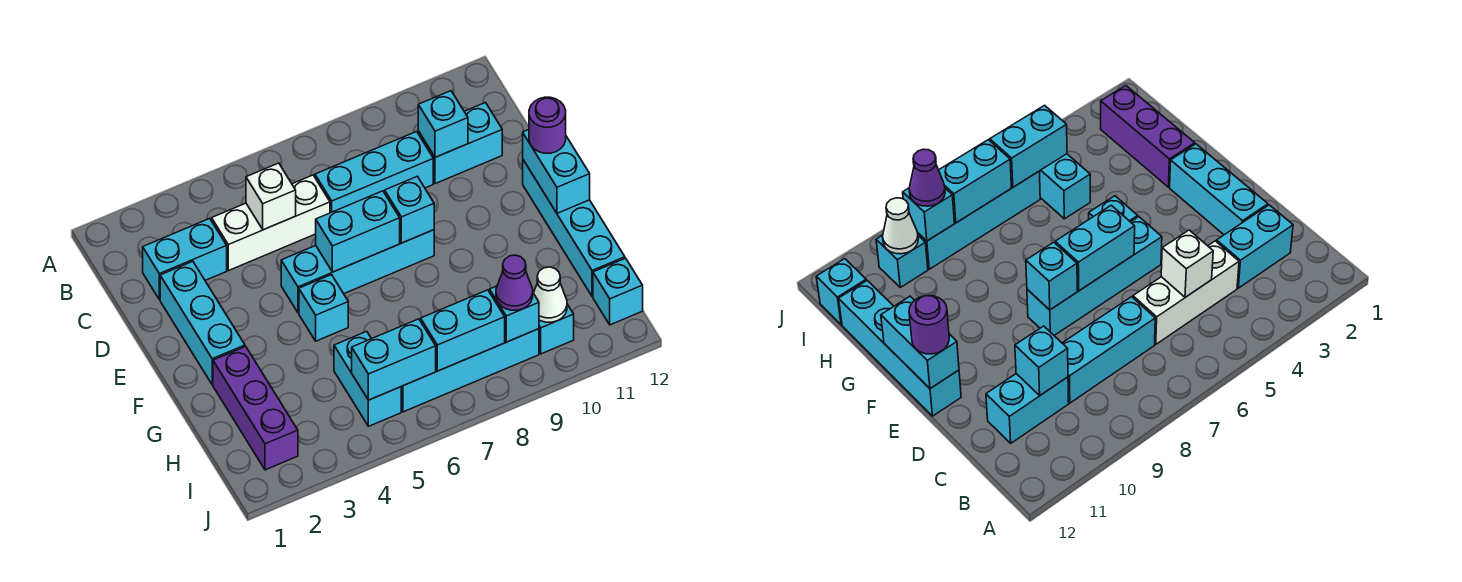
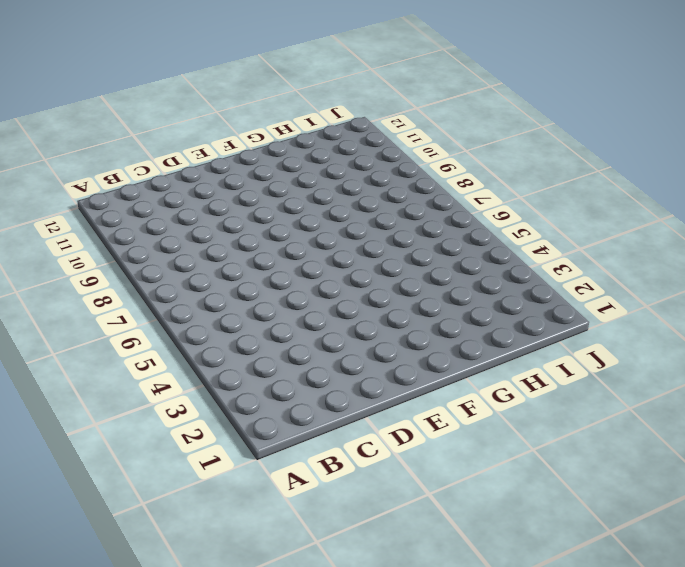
none -> cyan brick C2:C3 level 1
none -> white brick C4:C6 level 1
none -> cyan brick C7:C9 level 1

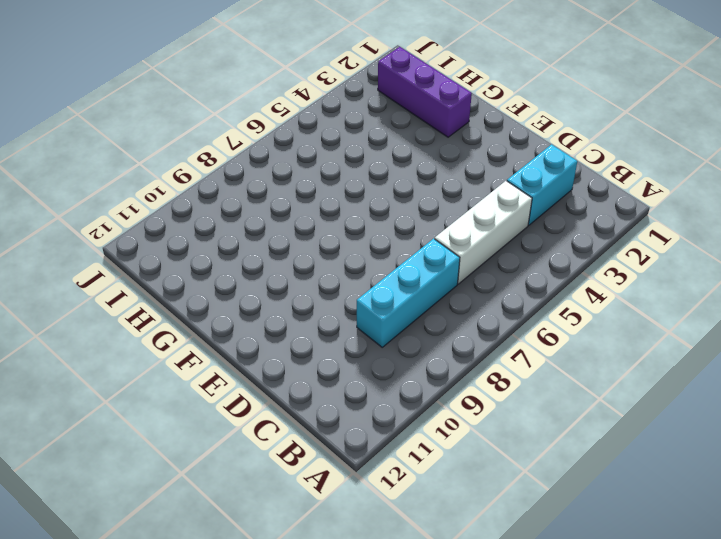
none -> cyan brick C10:C11 level 1
none -> cyan brick D2:F2 level 1
none -> cyan brick E5:E8 level 1

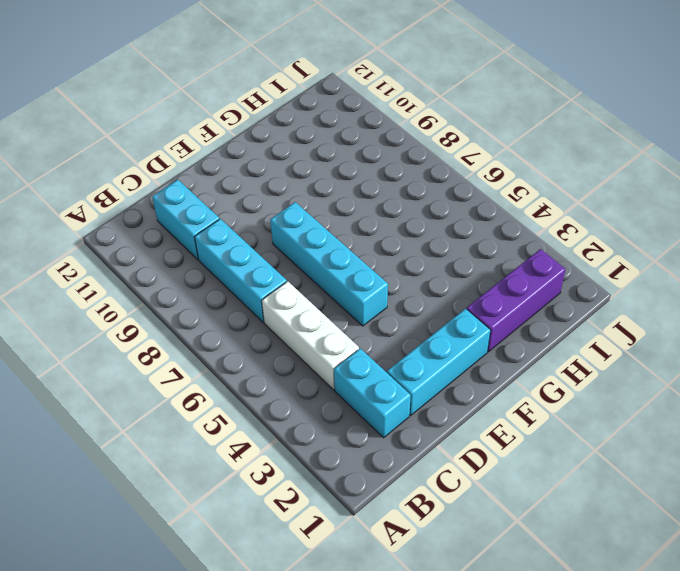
none -> cyan brick E12:H12 level 1
none -> cyan brick F5 level 1
none -> cyan brick H5:I5 level 1

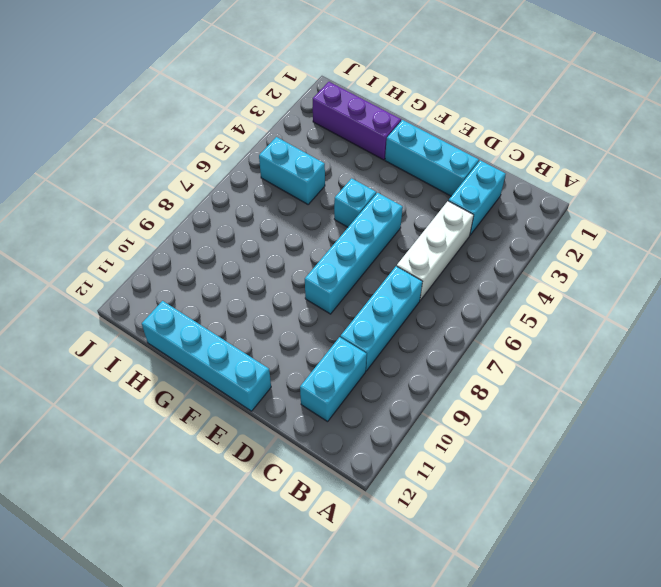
none -> cyan brick I6:I9 level 1
none -> cyan brick I10 level 1
none -> cyan brick I12 level 1

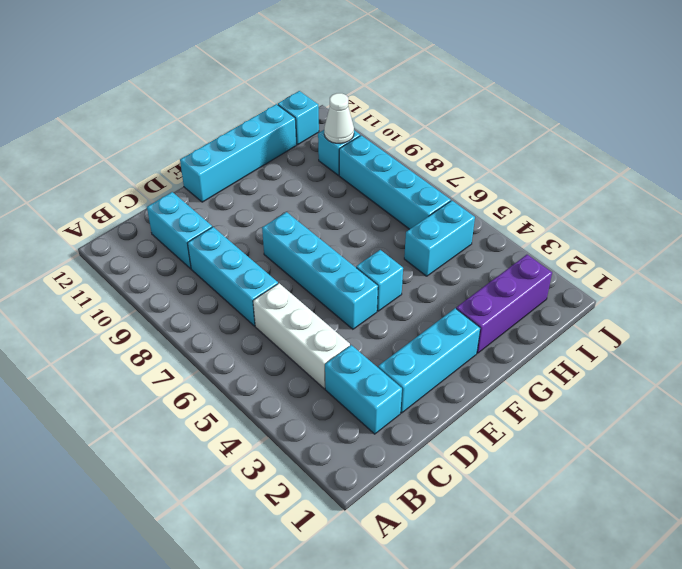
none -> white brick C5 level 2
none -> cyan brick C10 level 2
none -> cyan brick E6:E7 level 2

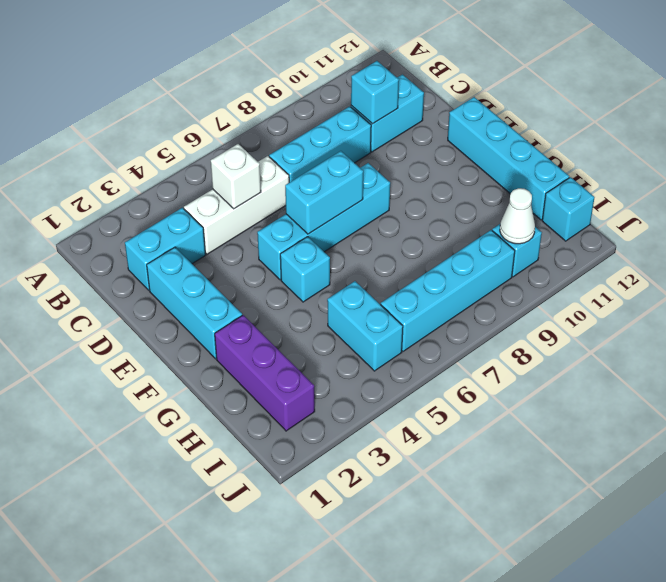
none -> cyan brick E8 level 2
none -> cyan brick E12:F12 level 2
none -> cyan brick I5:I6 level 2

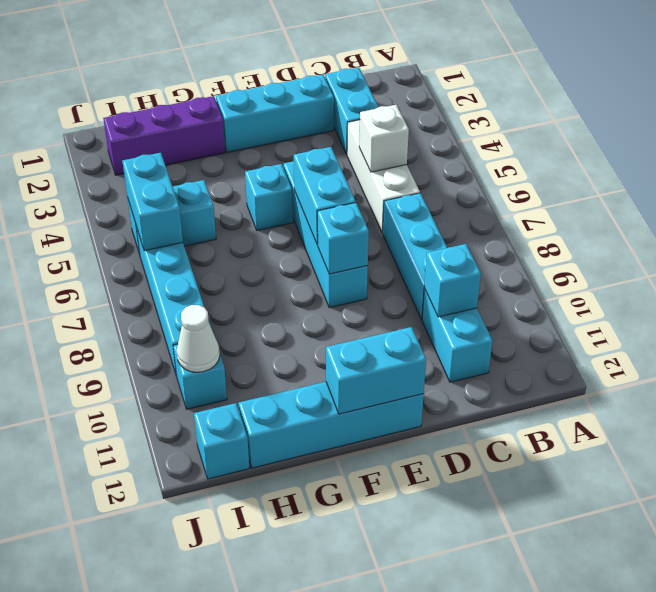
none -> cyan brick I7:I8 level 2
none -> cyan brick I9 level 2
none -> purple round brick E12 level 3

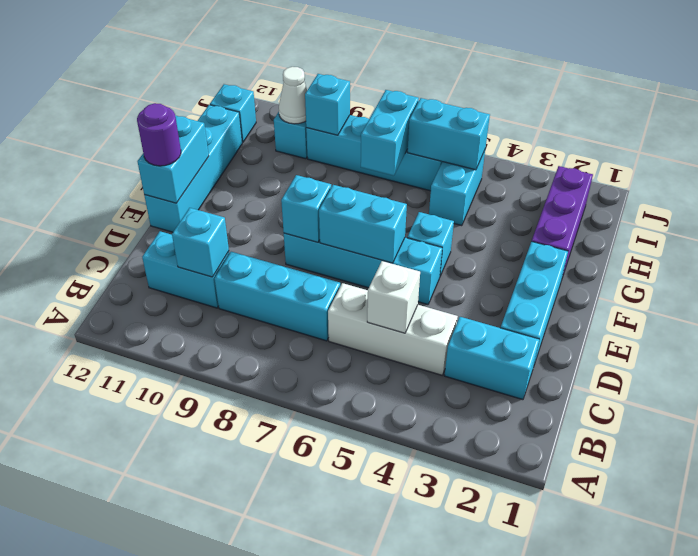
cyan brick H7:I7 level 2 -> cyan brick I7:I8 level 2
none -> purple cone I9 level 3

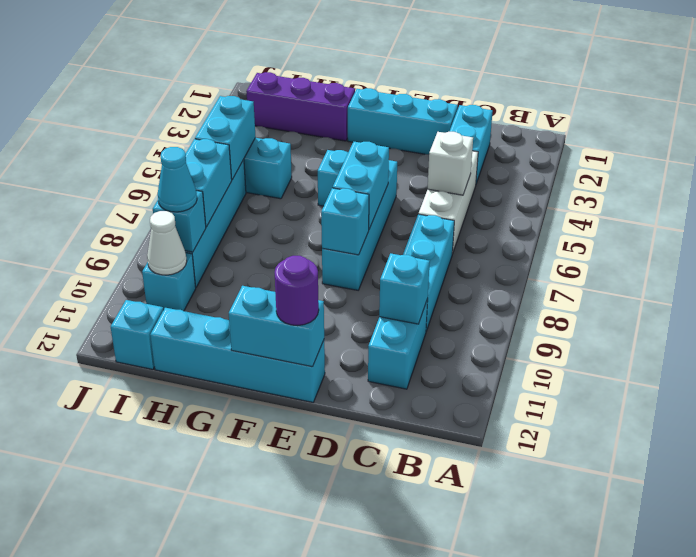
cyan cone I9 level 3 -> purple cone I9 level 3

